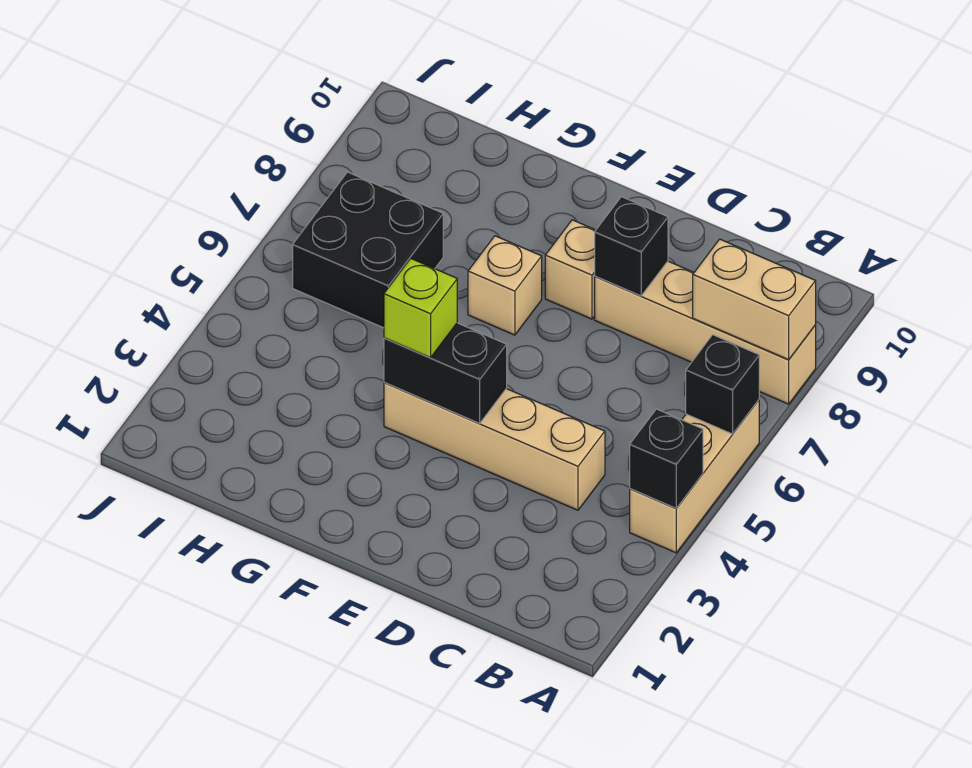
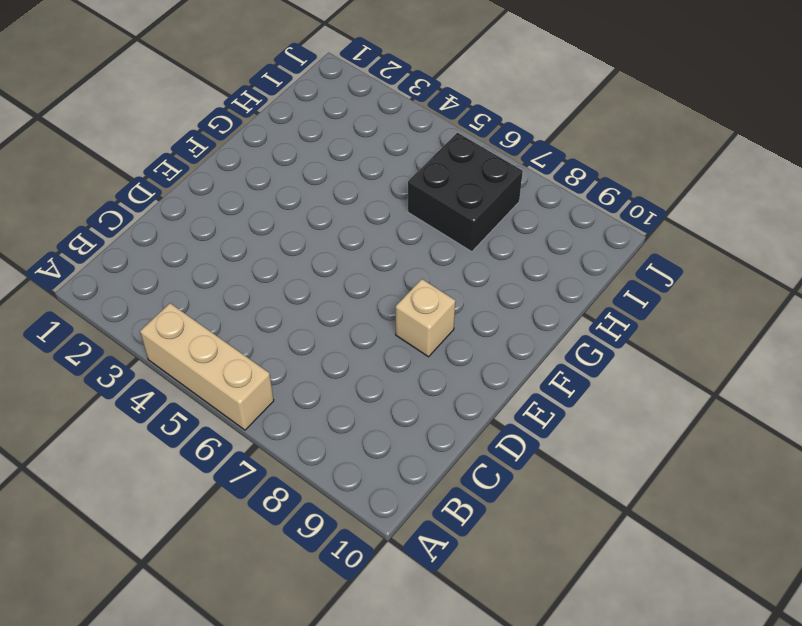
none -> tan brick A8:D8 level 1
none -> tan brick C4:F4 level 1
none -> tan brick F7 level 1

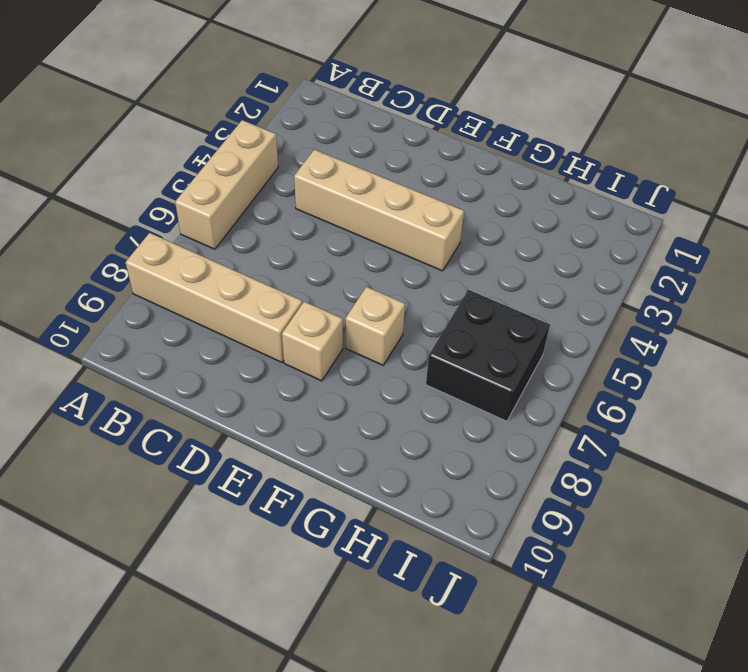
none -> black brick A4 level 2
none -> black brick A6 level 2
none -> tan brick A8:B8 level 2

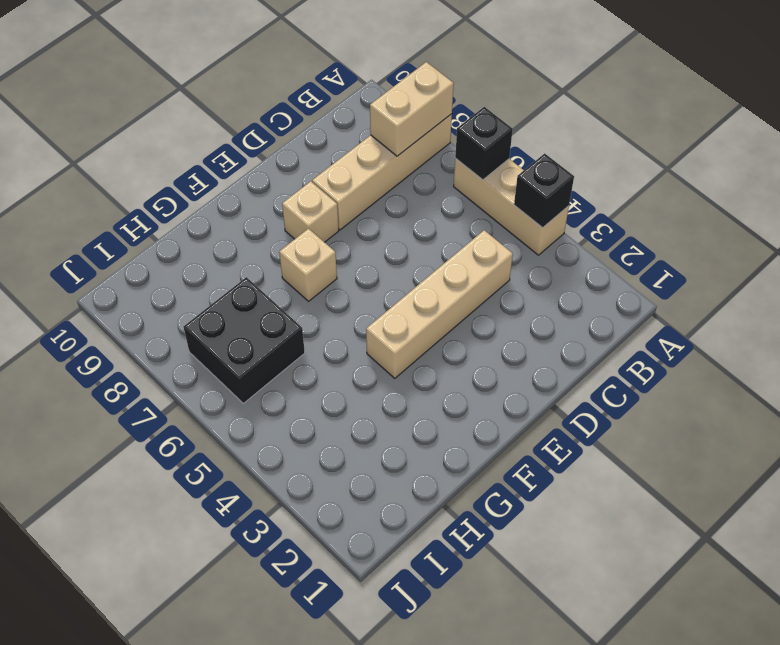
none -> black brick D8 level 2
none -> black brick E4:F4 level 2
none -> lime brick F4 level 3

